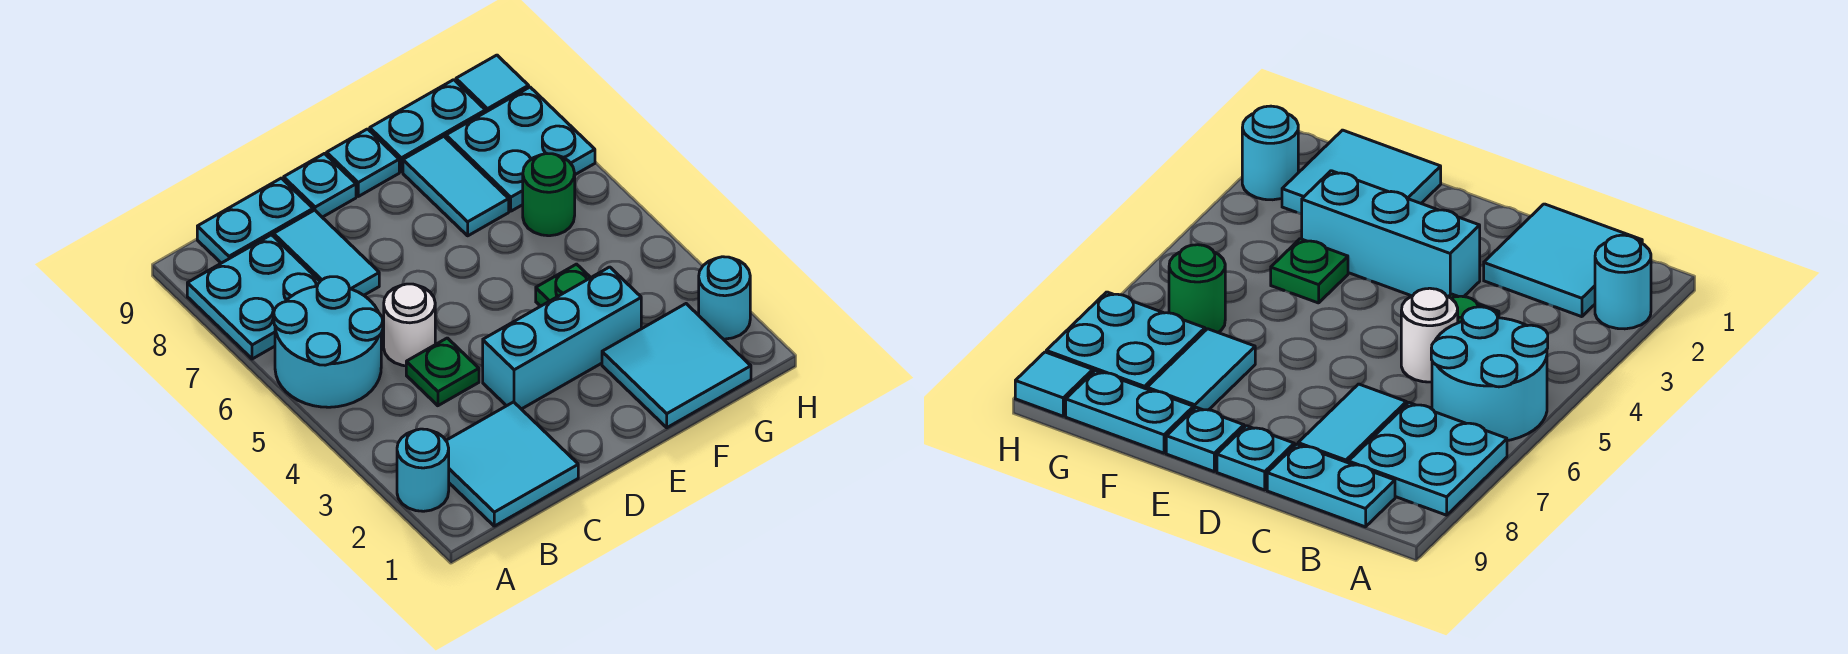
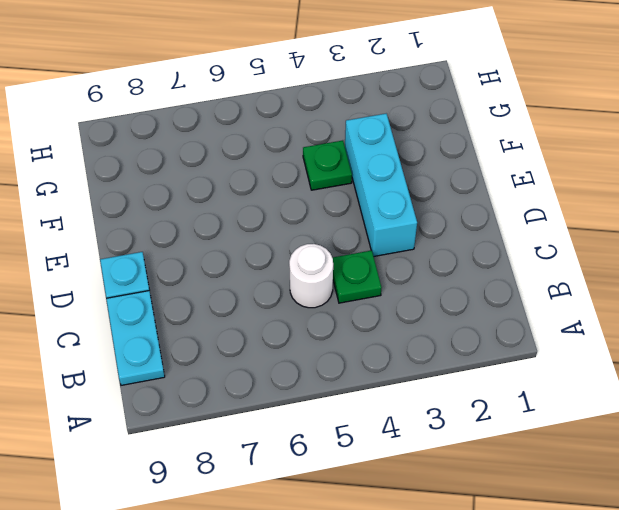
none -> cyan round brick A2 level 1
none -> cyan round brick A5:B6 level 1
none -> cyan plate A7:B8 level 1

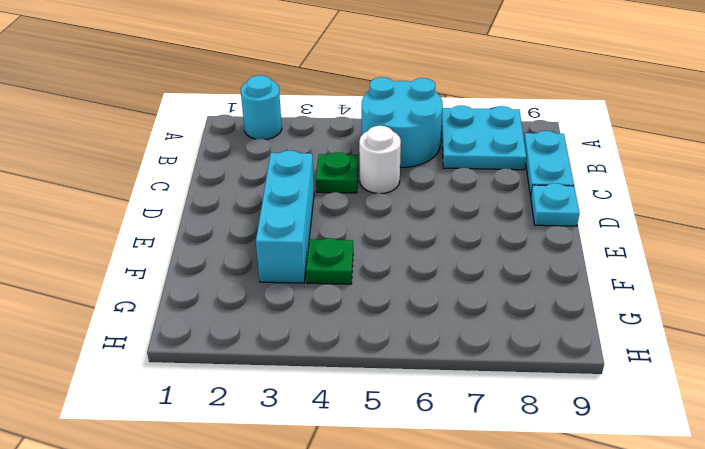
none -> cyan tile B1:C2 level 1
none -> cyan tile C7:C8 level 1
none -> cyan plate E9 level 1

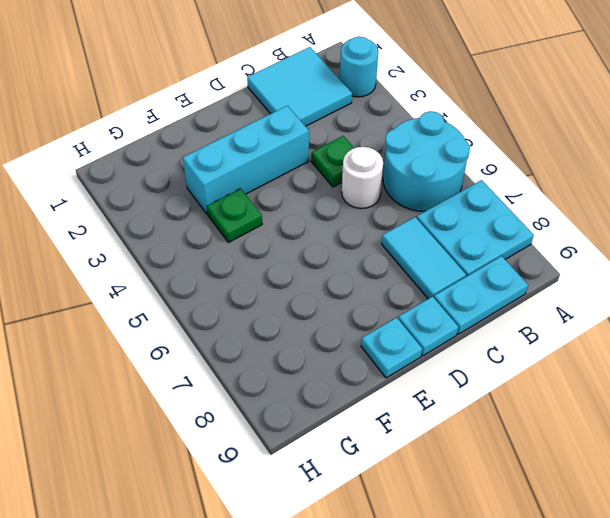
none -> cyan tile F1:G2 level 1
none -> cyan tile F7:F8 level 1
none -> cyan plate F9:G9 level 1

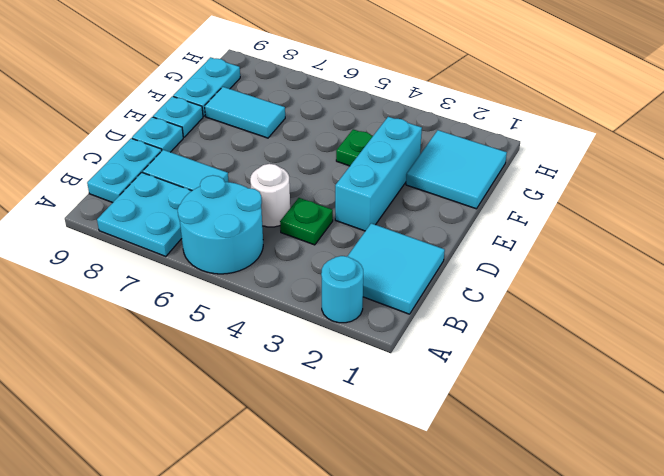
none -> green round brick G6 level 1
none -> cyan plate G7:H8 level 1
none -> cyan round brick H2 level 1

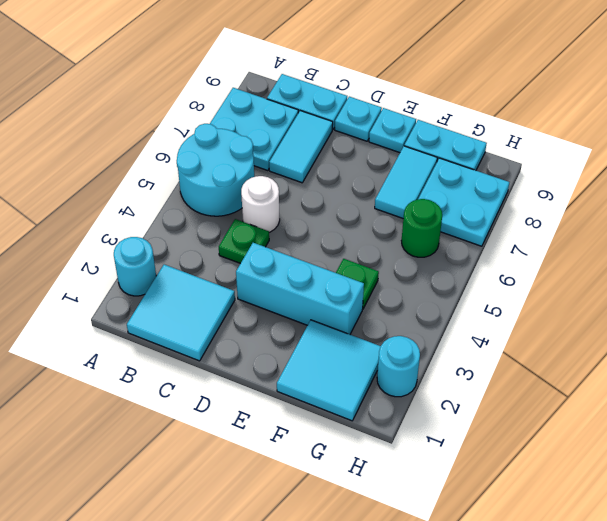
none -> cyan tile H9 level 1

